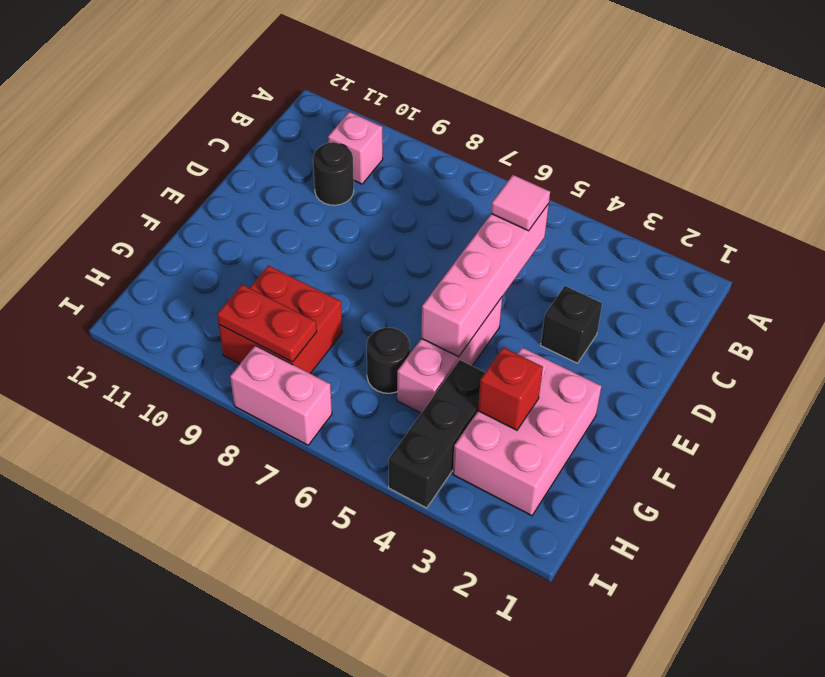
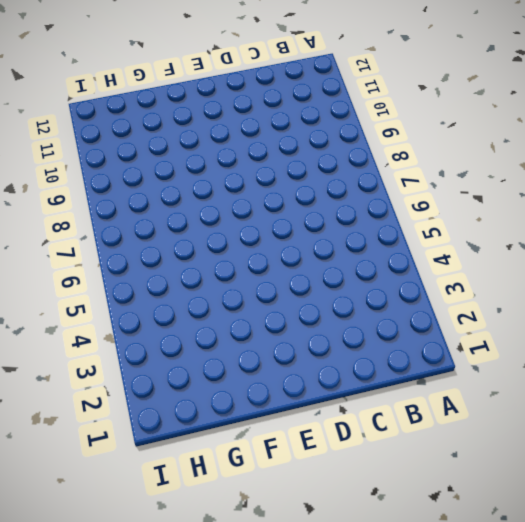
none -> pink brick B10 level 1
none -> black round brick C10 level 1
none -> black brick D3 level 1

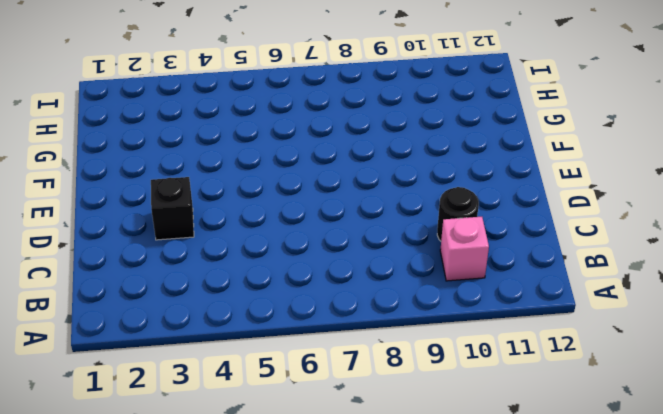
none -> pink brick E5:G5 level 1
none -> pink brick F2:H3 level 1
none -> black brick G4:I4 level 1

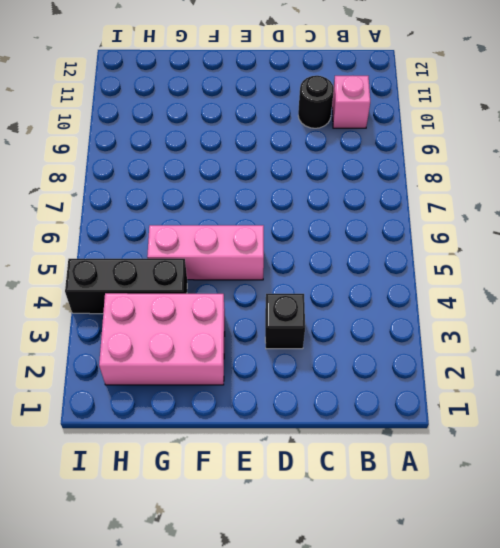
none -> black round brick G6 level 1
none -> red brick G8:H9 level 1
none -> pink brick I7:I8 level 1

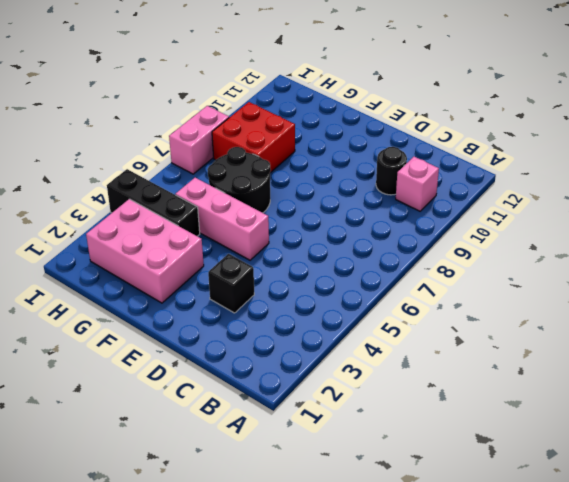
black round brick F6:G7 level 1 -> black round brick G6 level 1
none -> pink brick C5:F5 level 2
none -> red brick G3 level 2
none -> red plate H8:H9 level 2

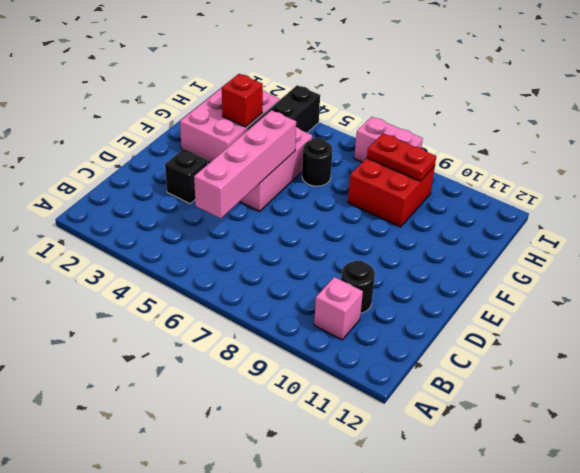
none -> pink tile C5 level 3

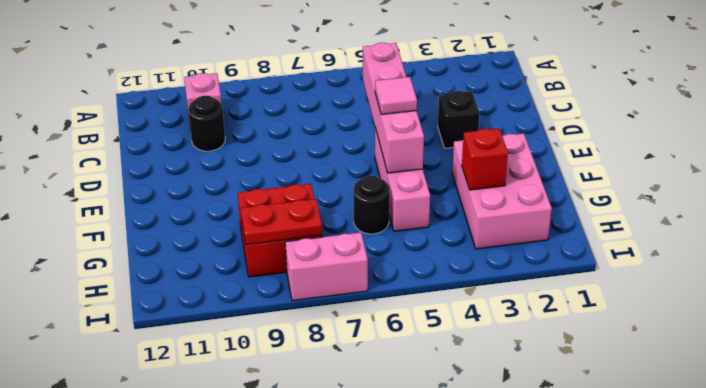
pink tile E5 level 3 -> pink tile C5 level 3
none -> black brick G4:I4 level 1

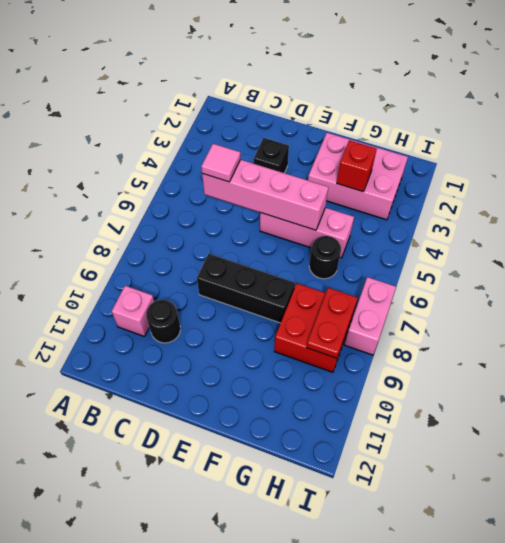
black brick D8:F8 level 1 -> black brick G4:I4 level 1

